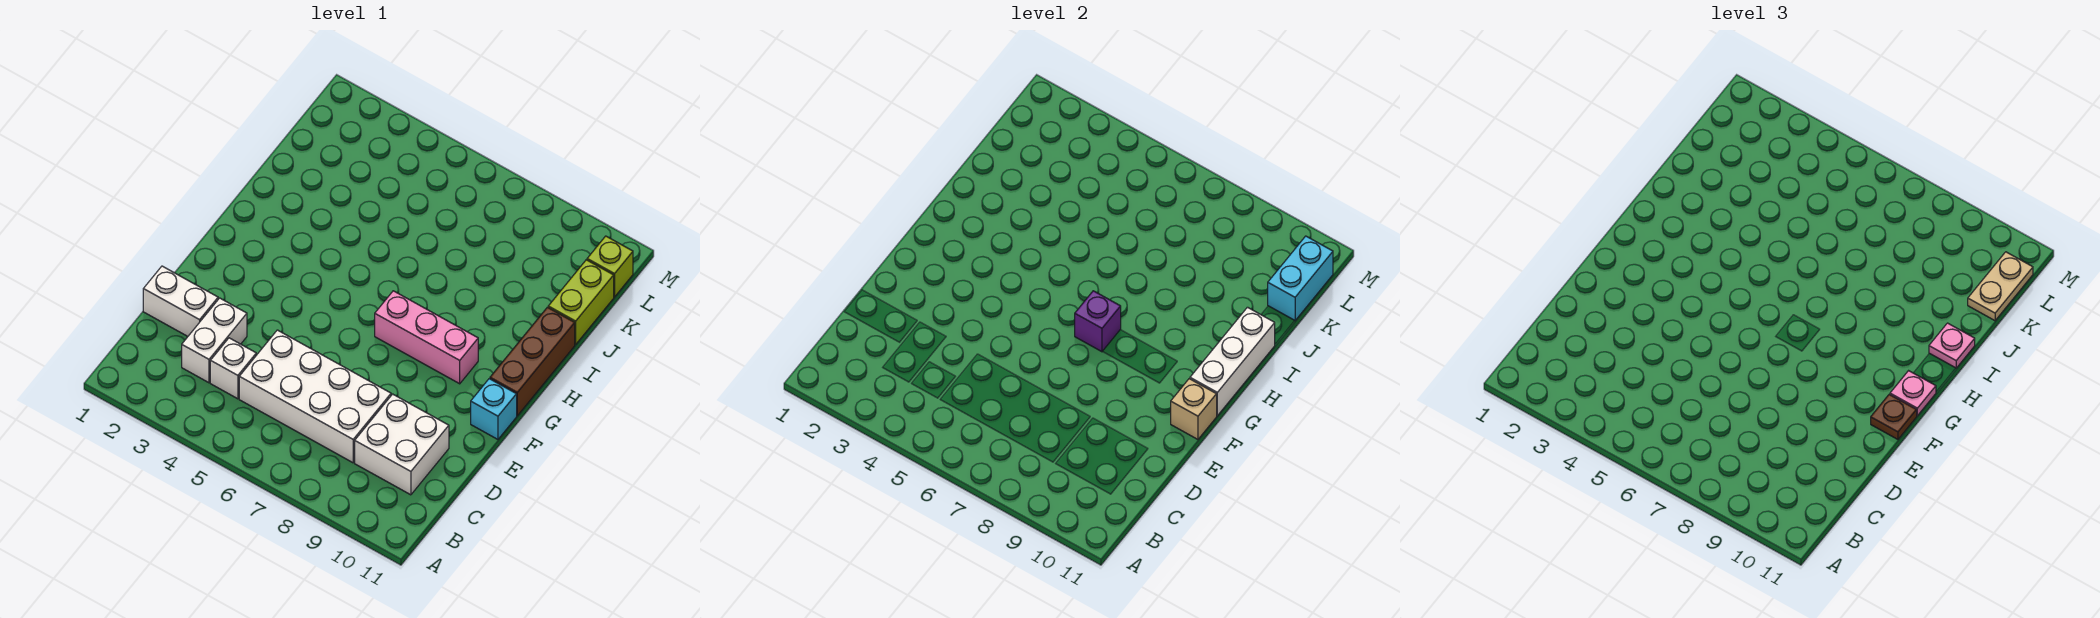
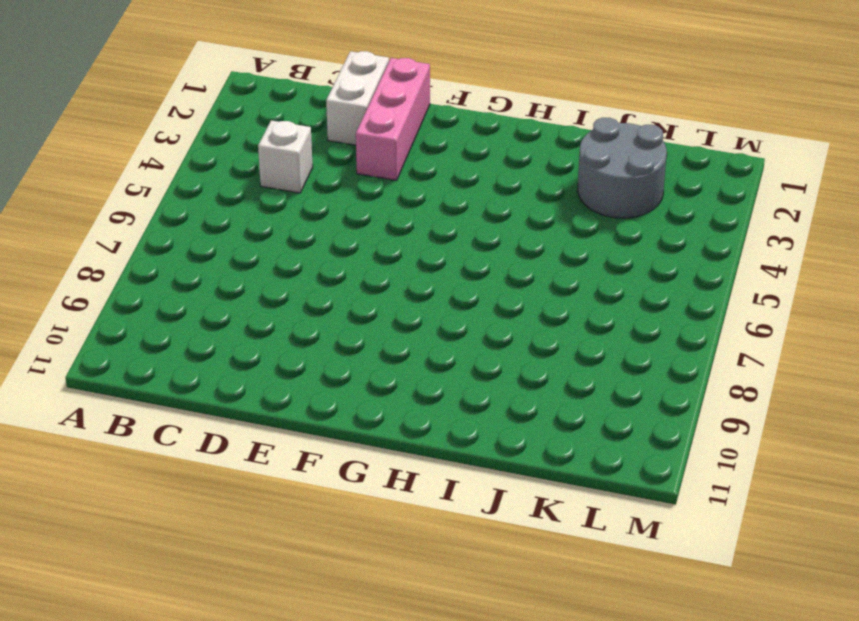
pink brick E1:E3 level 1 -> pink brick G7:G9 level 1
grey round brick J2:K3 level 1 -> none
none -> white brick C3:D3 level 1
none -> white brick C5:D8 level 1
none -> white brick C9:D10 level 1

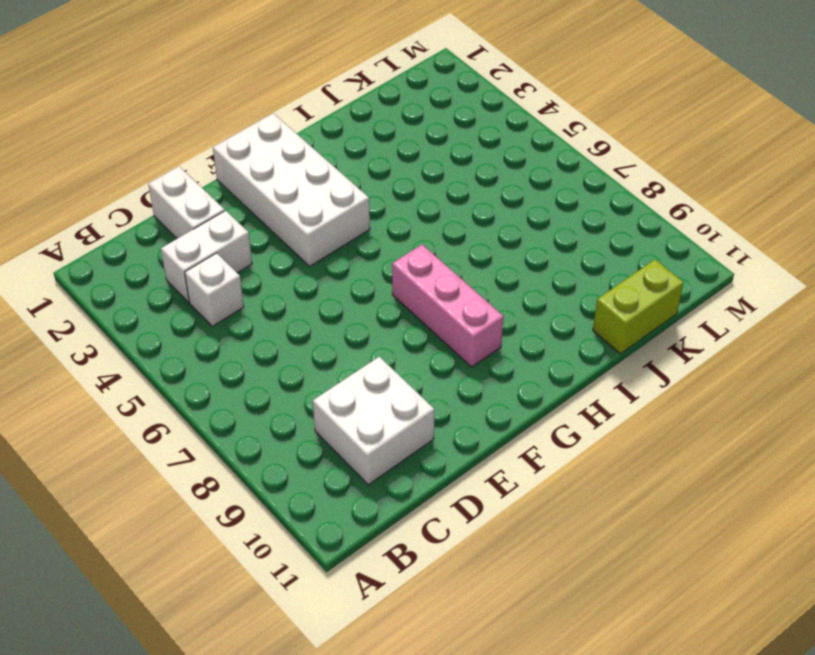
white brick F1:G4 level 1 -> white brick C5:D8 level 1
none -> cyan brick F11 level 1
none -> brown brick G11:I11 level 1
none -> lime brick L11 level 1

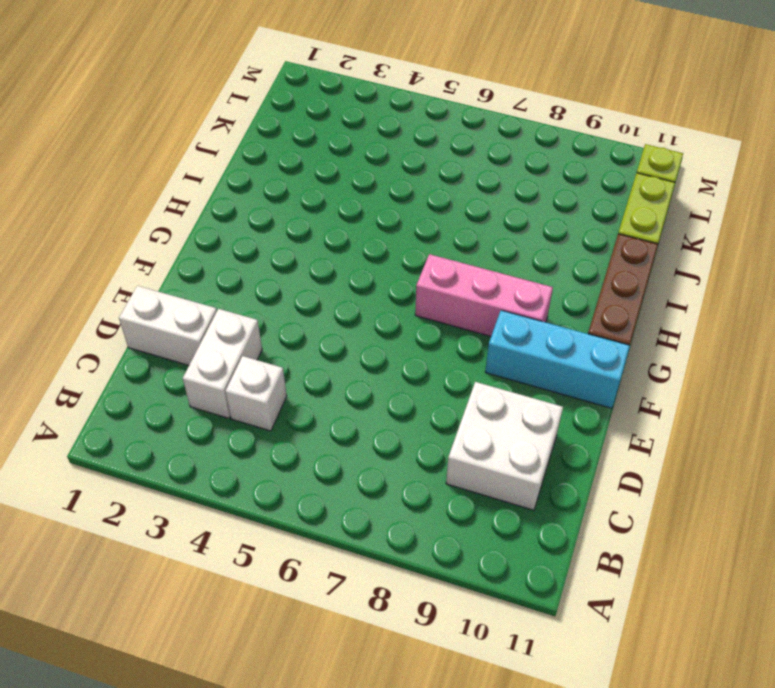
cyan brick F9:F11 level 1 -> cyan brick F11 level 1
none -> white brick C5:D8 level 1
none -> tan brick F11 level 2
none -> purple brick G7 level 2

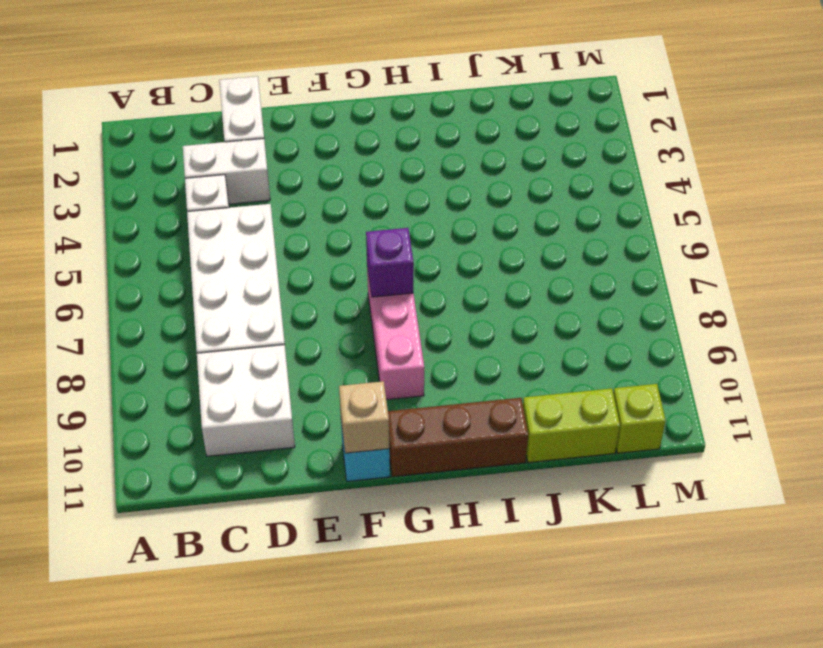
none -> white brick G11:I11 level 2
none -> cyan brick K11:L11 level 2
none -> brown plate F11 level 3

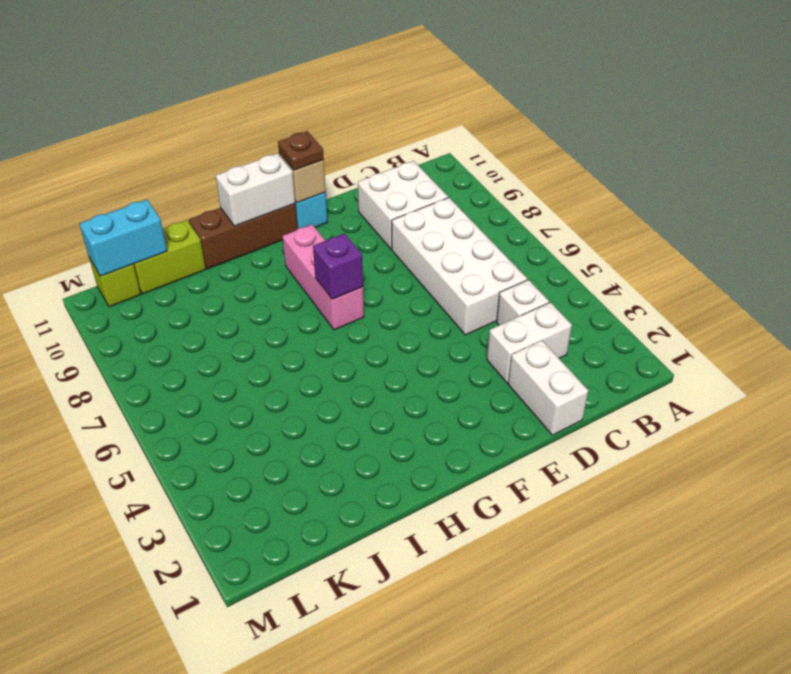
white brick G11:H11 level 2 -> white brick G11:I11 level 2
none -> pink plate G11 level 3
none -> pink plate I11 level 3
none -> tan plate K11:L11 level 3

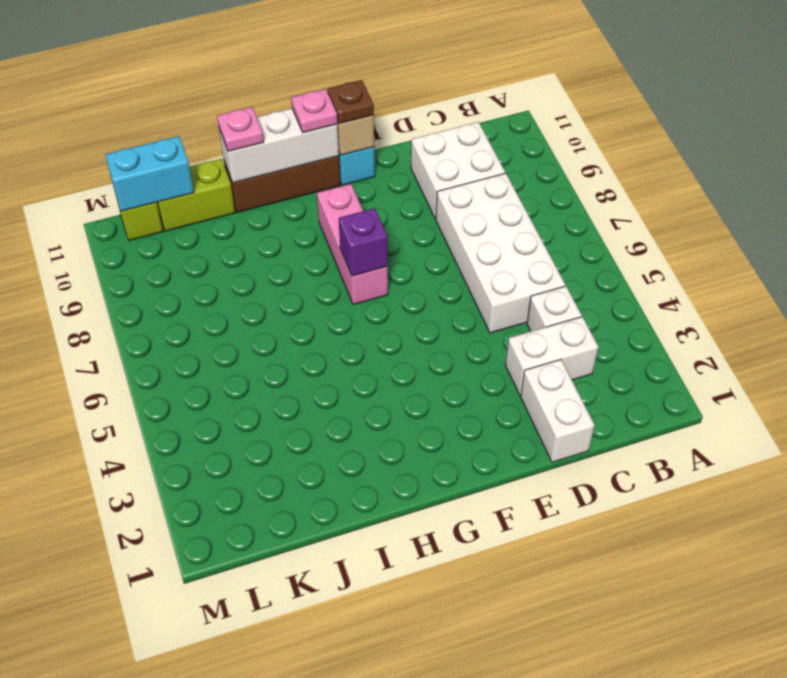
none -> tan plate K11:L11 level 3

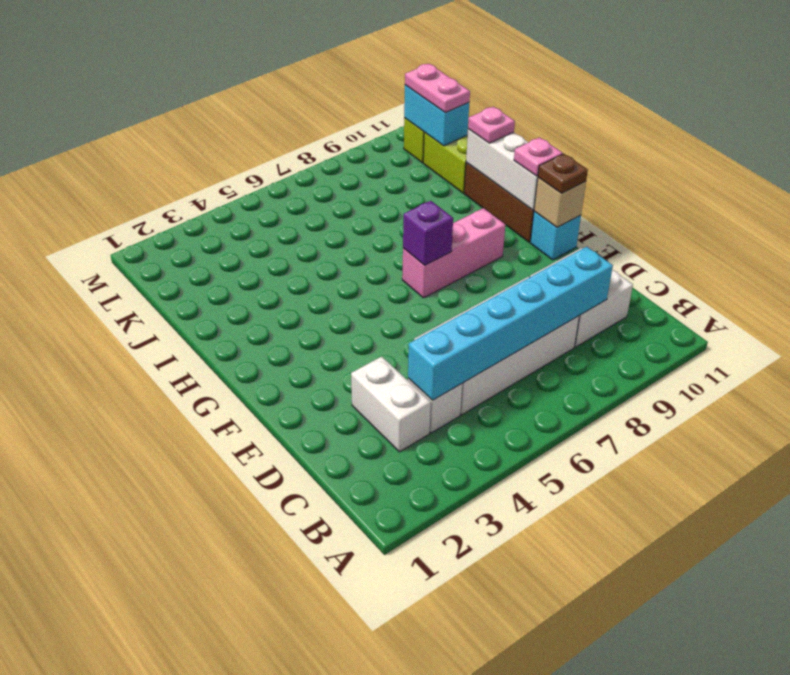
cyan brick C4:C9 level 2 -> none
pink plate K11:L11 level 3 -> tan plate K11:L11 level 3
none -> white brick D1:D2 level 1

